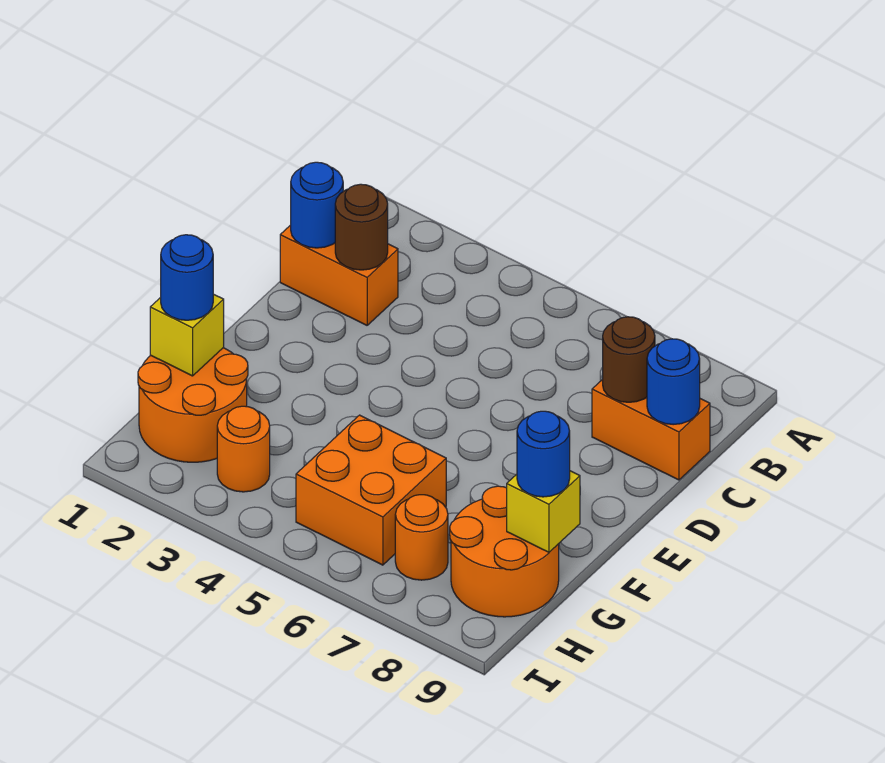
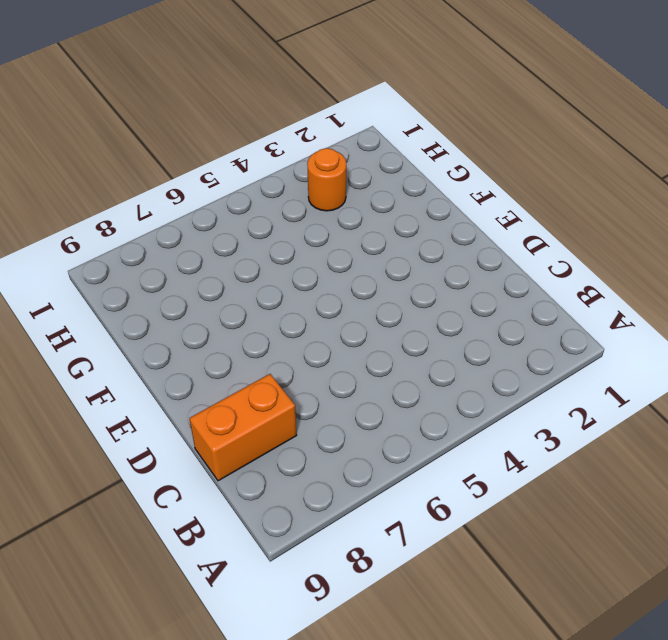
none -> orange brick C1:C2 level 1
none -> orange round brick G1:H2 level 1
none -> orange brick G5:H6 level 1

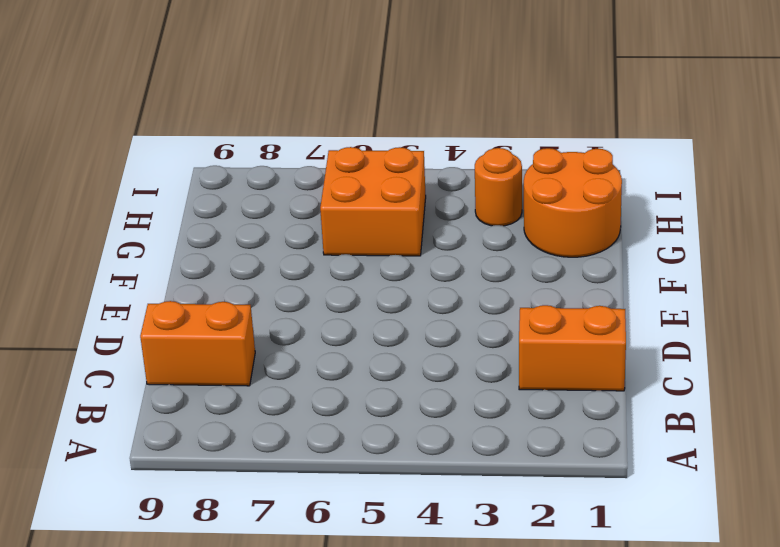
none -> orange round brick G8:H9 level 1
none -> orange round brick H7 level 1
none -> blue round brick C1 level 2

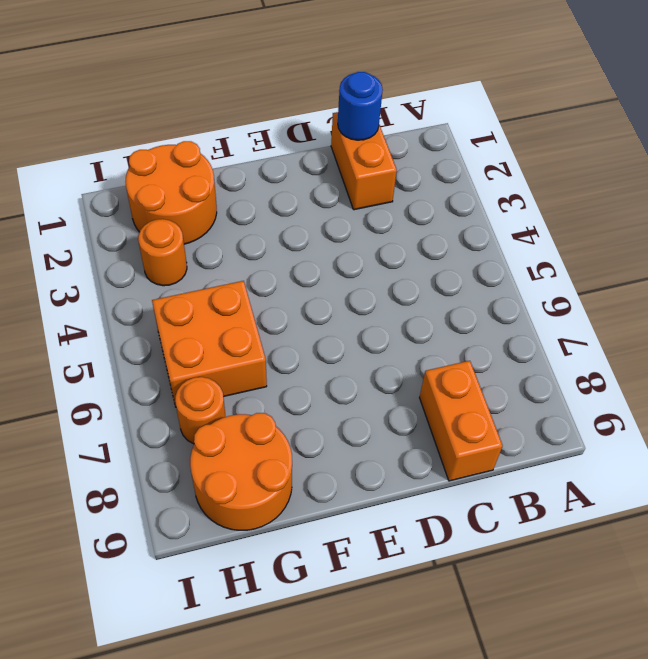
none -> brown round brick C2 level 2
none -> brown round brick C8 level 2
none -> blue round brick C9 level 2

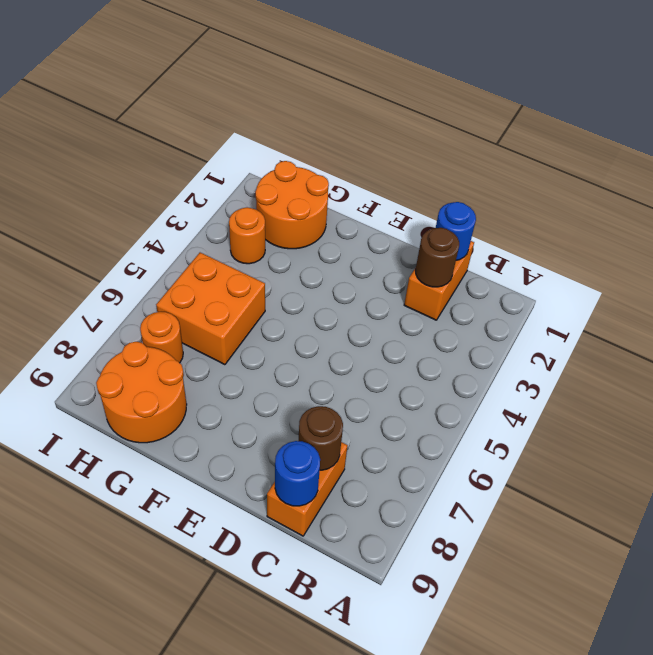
none -> yellow brick G1 level 2
none -> yellow brick G9 level 2
none -> blue round brick G1 level 3

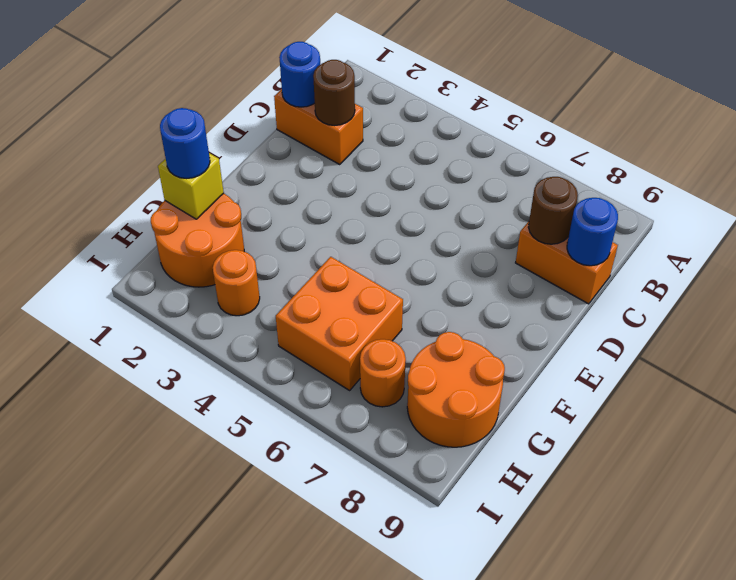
none -> yellow brick G9 level 2
none -> blue round brick G9 level 3

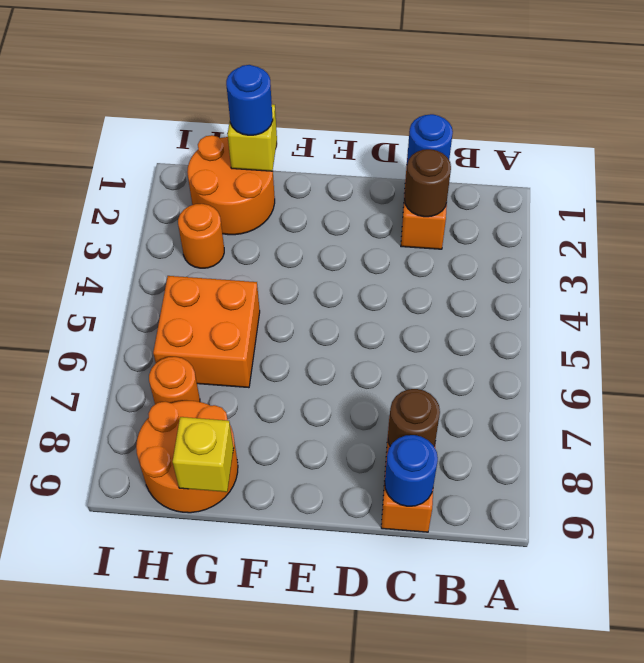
none -> blue round brick G9 level 3

